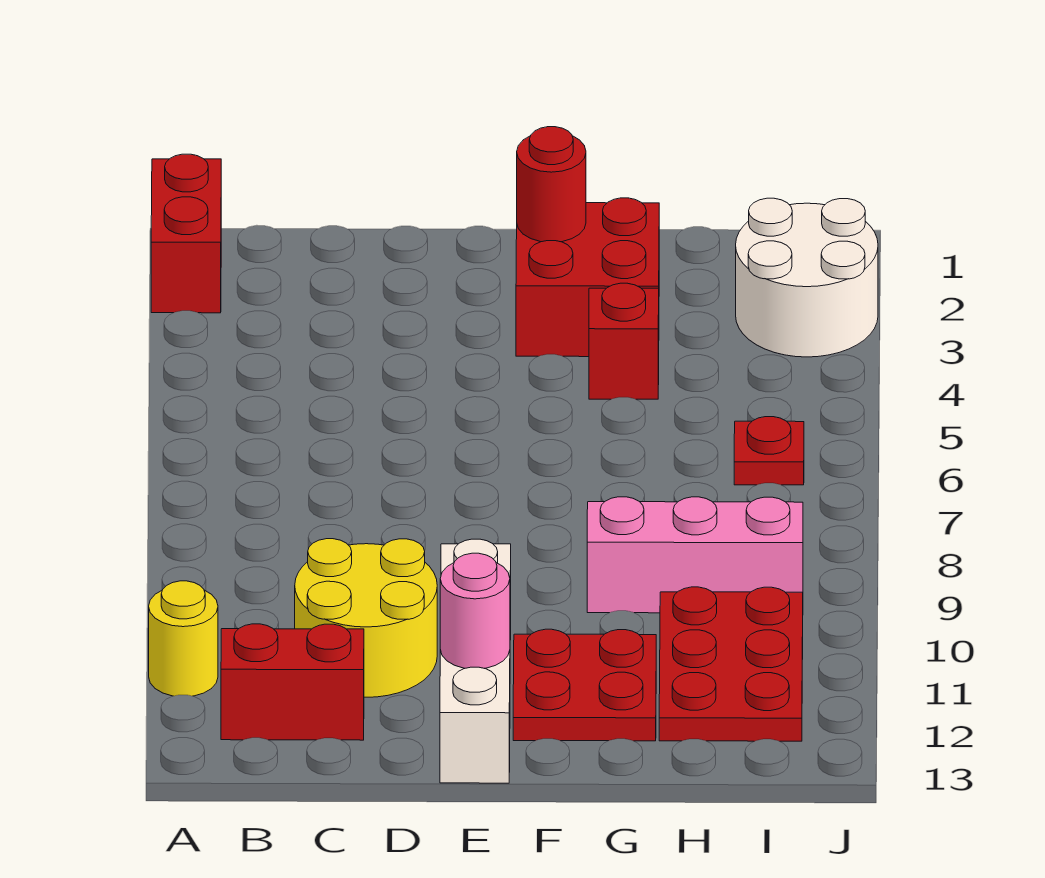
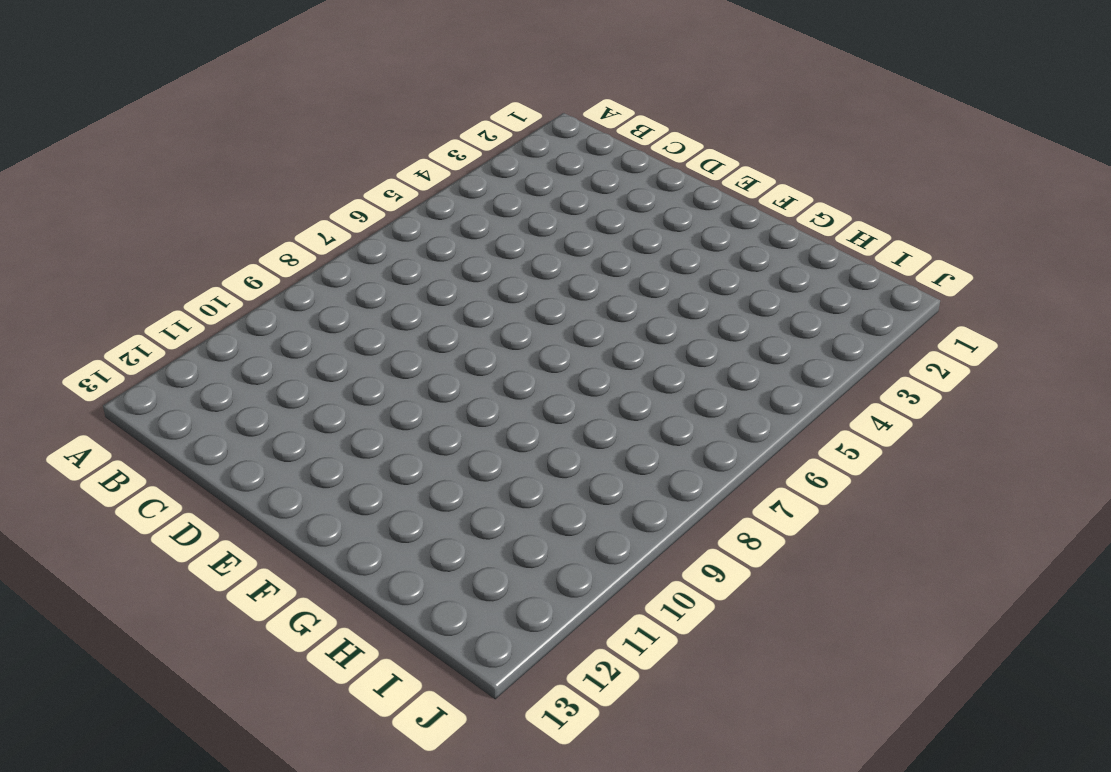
none -> red brick A1:A2 level 1
none -> yellow round brick A11 level 1
none -> red brick B12:C12 level 1

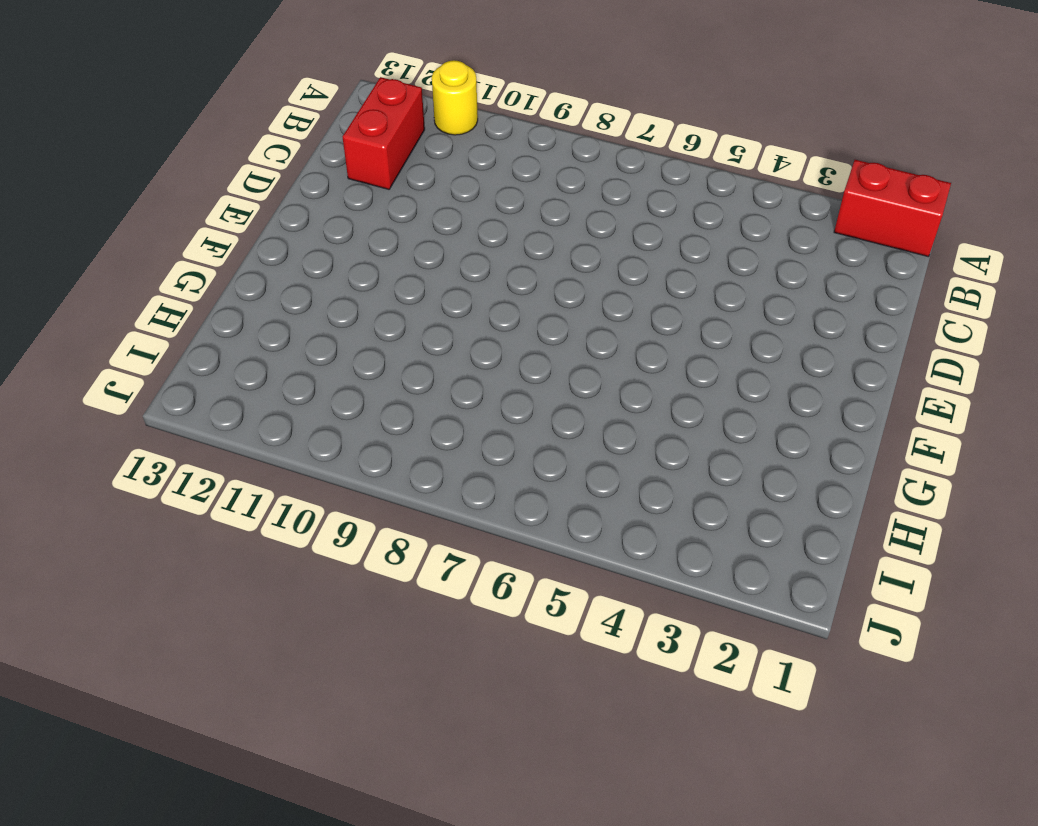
none -> yellow round brick C10:D11 level 1
none -> white brick E10:E13 level 1
none -> red brick F2:G3 level 1

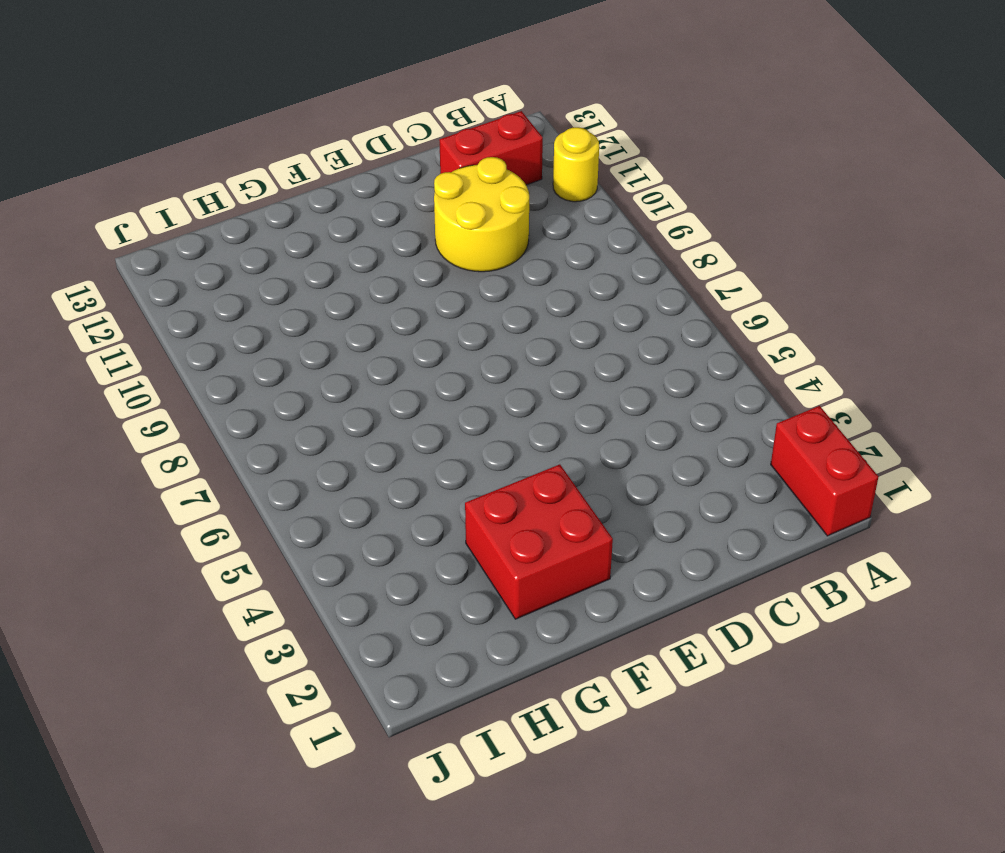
none -> white brick E10:E13 level 1
none -> red plate F11:G12 level 1
none -> red brick G4 level 1

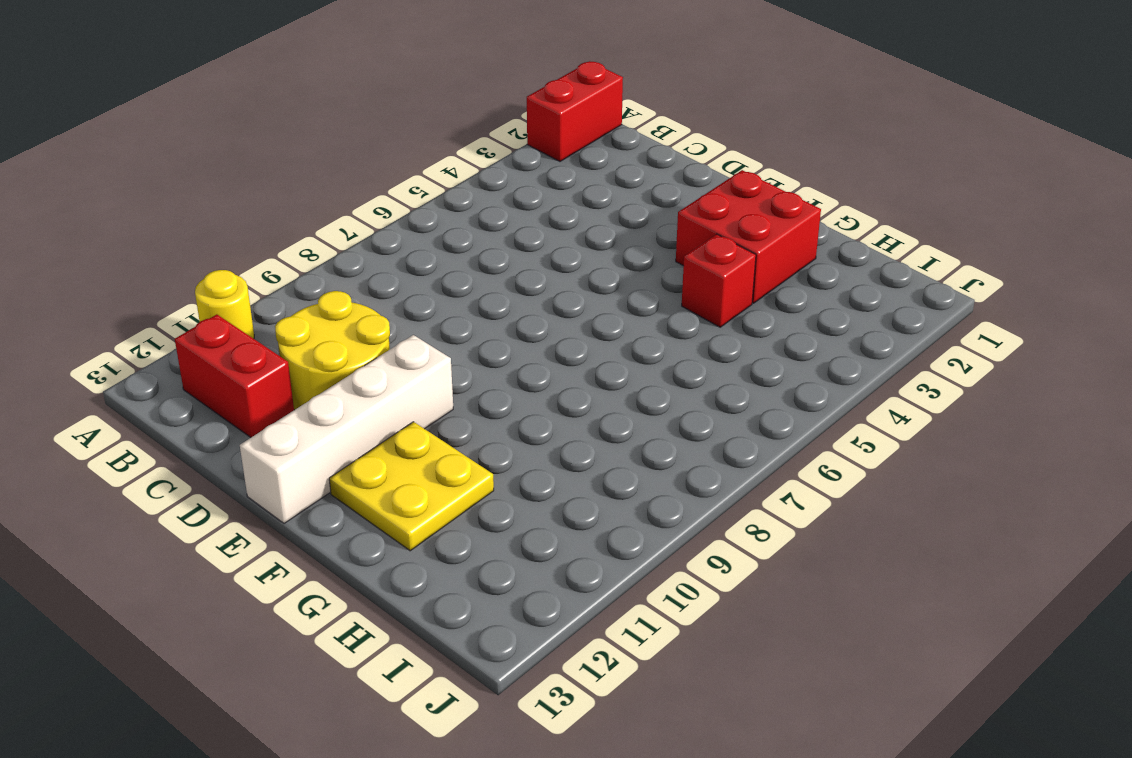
yellow plate F11:G12 level 1 -> red plate F11:G12 level 1
none -> pink brick G9:I9 level 1
none -> red plate H10:I12 level 1
none -> white round brick I2:J3 level 1

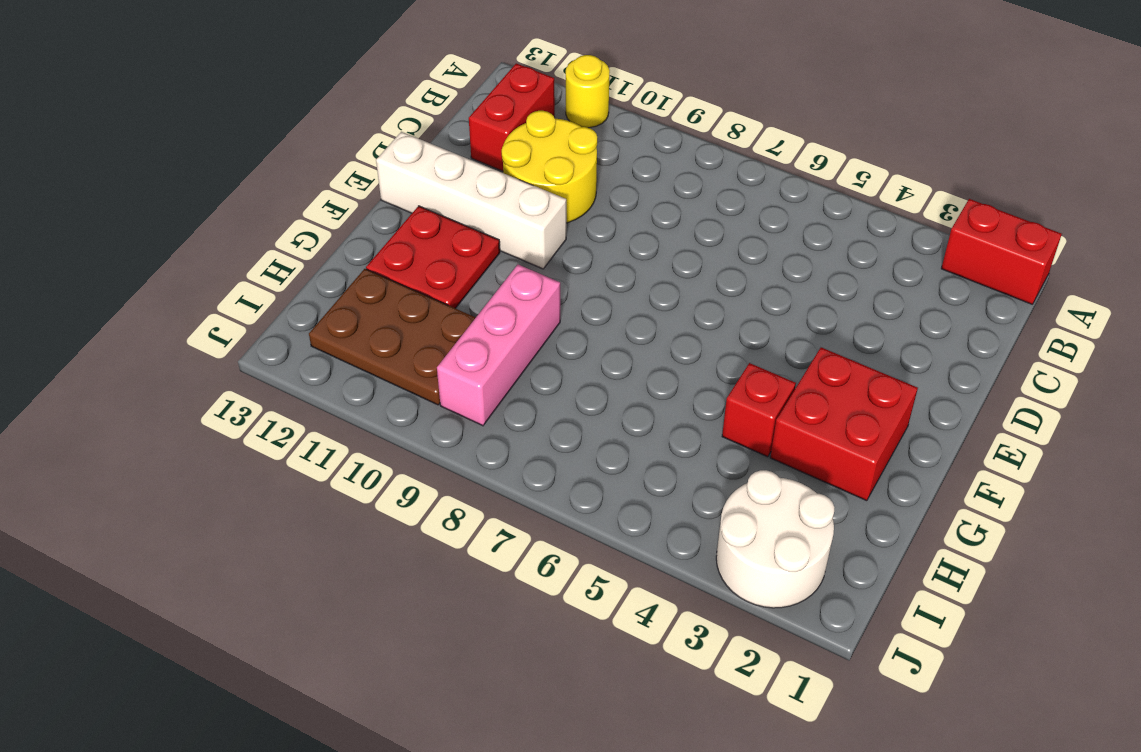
brown plate H10:I12 level 1 -> red plate H10:I12 level 1
none -> red plate I6 level 1
none -> pink round brick E12 level 2
none -> red round brick F2 level 2

